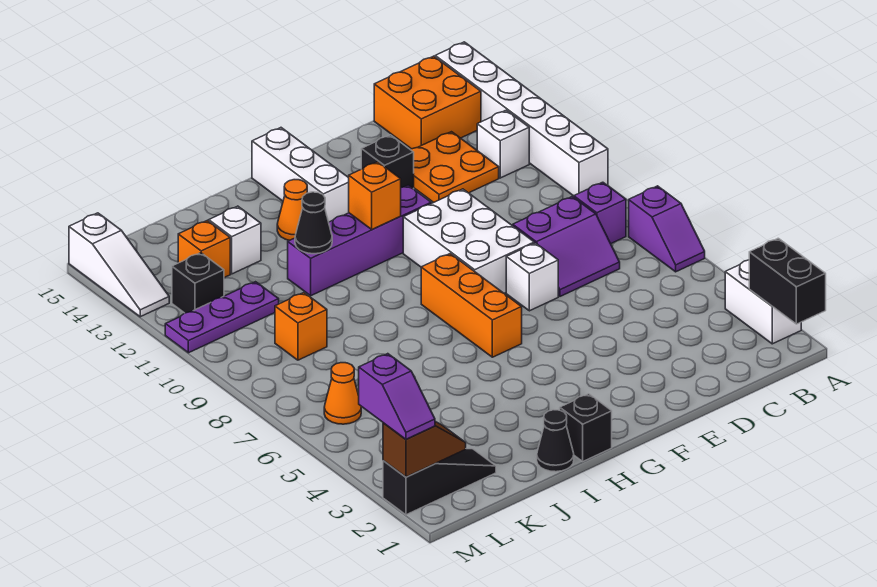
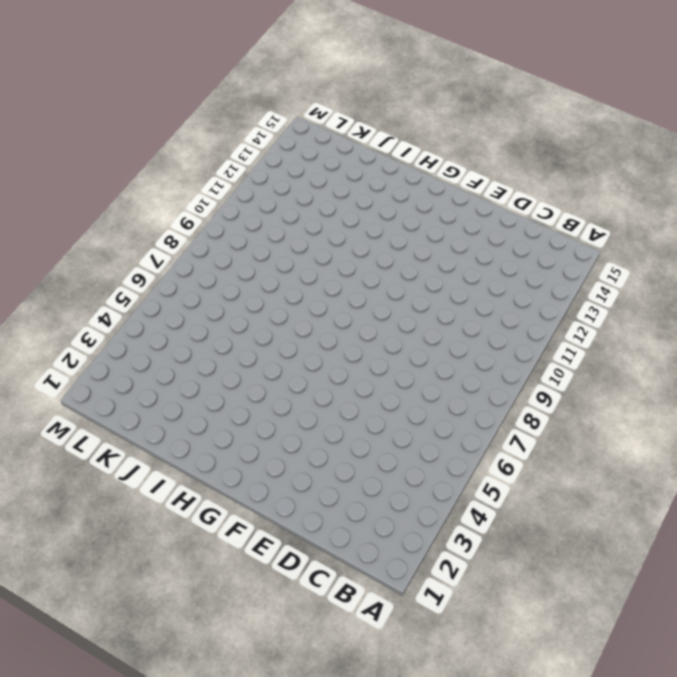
none -> white brick A2:A3 level 1
none -> purple slope A6:A7 level 1 top 7
none -> white brick A10:A15 level 1
none -> purple brick B8 level 1

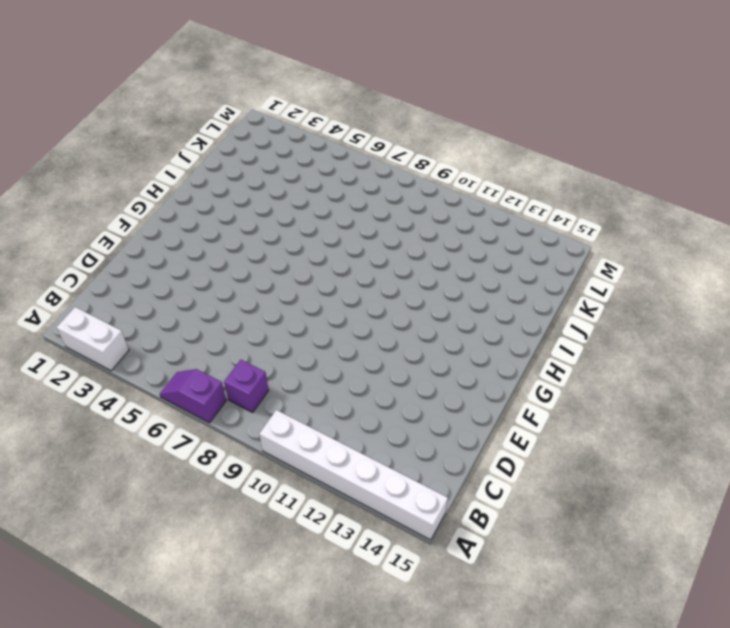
none -> white brick B12 level 1
none -> orange brick B14:C15 level 1
none -> purple slope C7:D8 level 1 top 8
none -> orange plate C12:D13 level 1

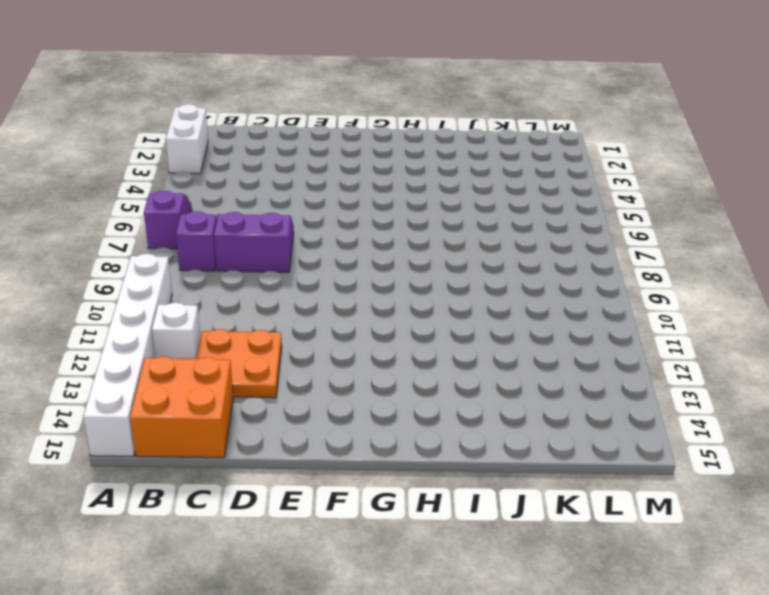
none -> white brick E7 level 1
none -> white brick E8:F10 level 1
none -> black brick E13 level 1
none -> purple brick F11:I11 level 1

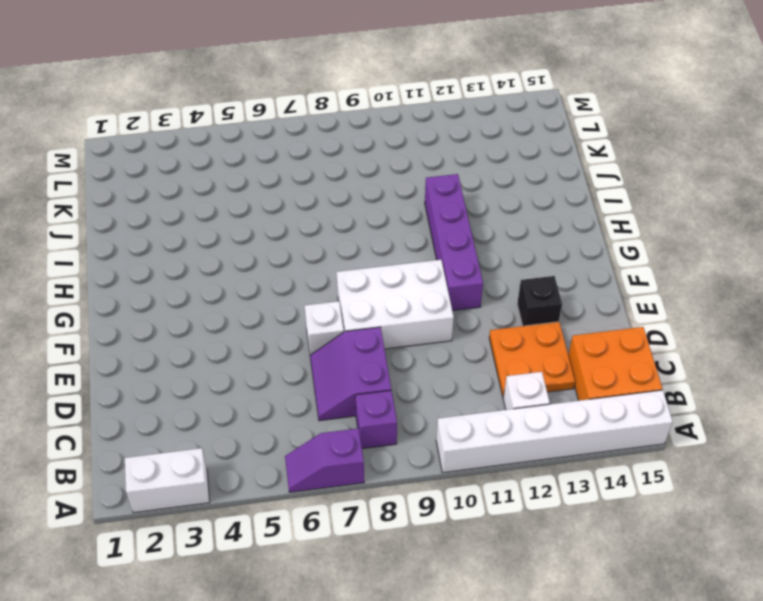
none -> orange brick G6:G8 level 1
none -> white brick G13:G15 level 1
none -> black brick H1 level 1
none -> orange cone H13 level 1

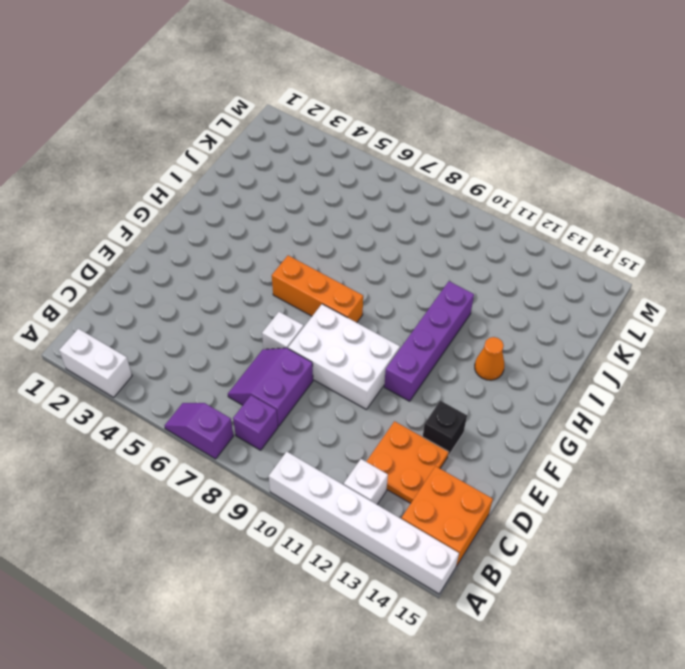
none -> white brick G13:G15 level 1
none -> black brick H1 level 1
none -> black cone I1 level 1
none -> white brick J13 level 1

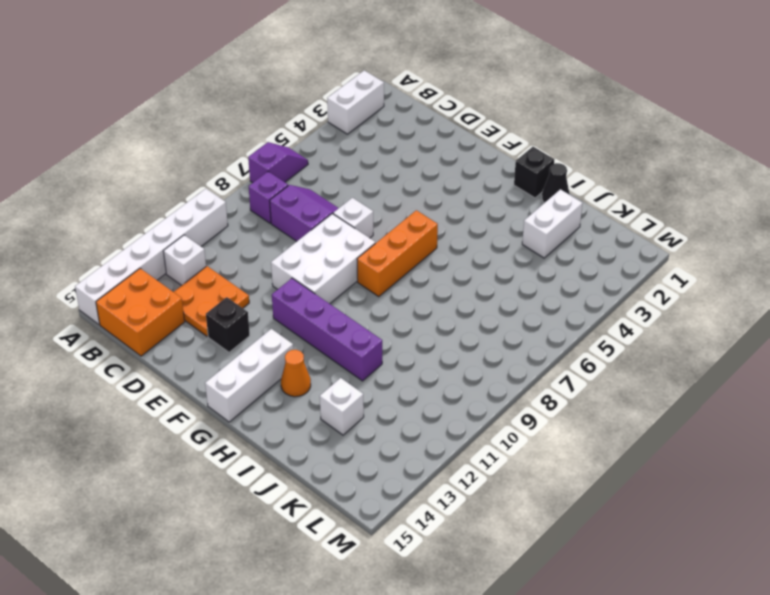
white brick J2:J3 level 1 -> none
none -> black slope K2:M2 level 1 top M
none -> orange brick K9 level 1
none -> purple plate K11:M11 level 1
none -> orange brick K13 level 1

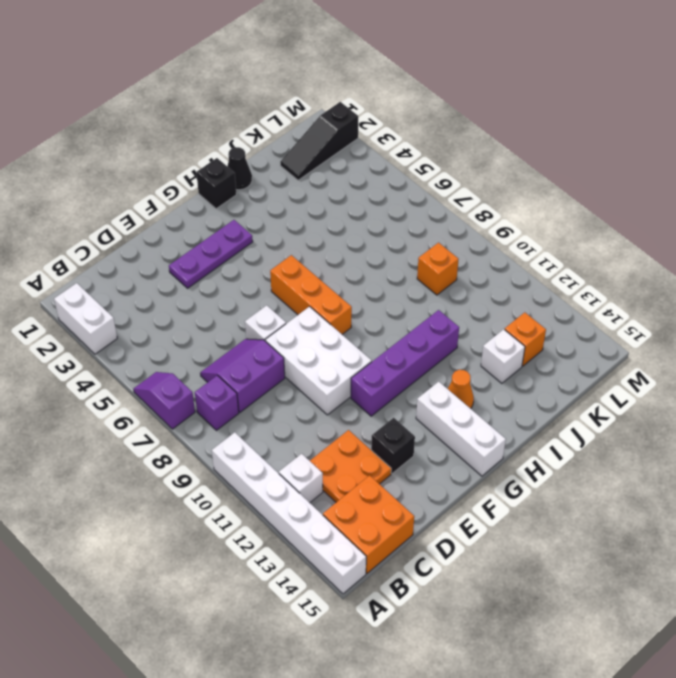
purple plate E3:G3 level 1 -> purple plate K11:M11 level 1
none -> orange cone L6 level 1
none -> black brick L12 level 1
none -> white slope M13:M15 level 1 top 15
none -> black brick A1:A2 level 2

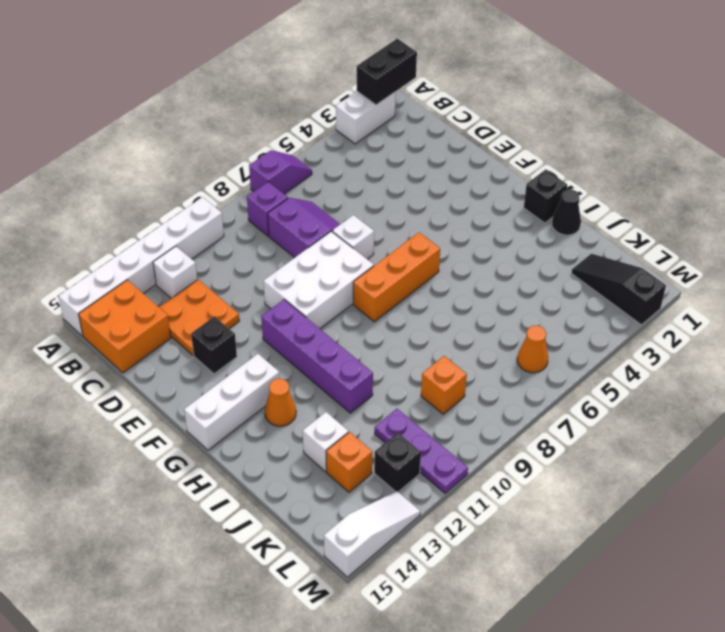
none -> orange brick G11 level 2
none -> black cone I11 level 2
none -> brown slope L2:M2 level 2 top M
none -> purple slope M2:M3 level 3 top 3

